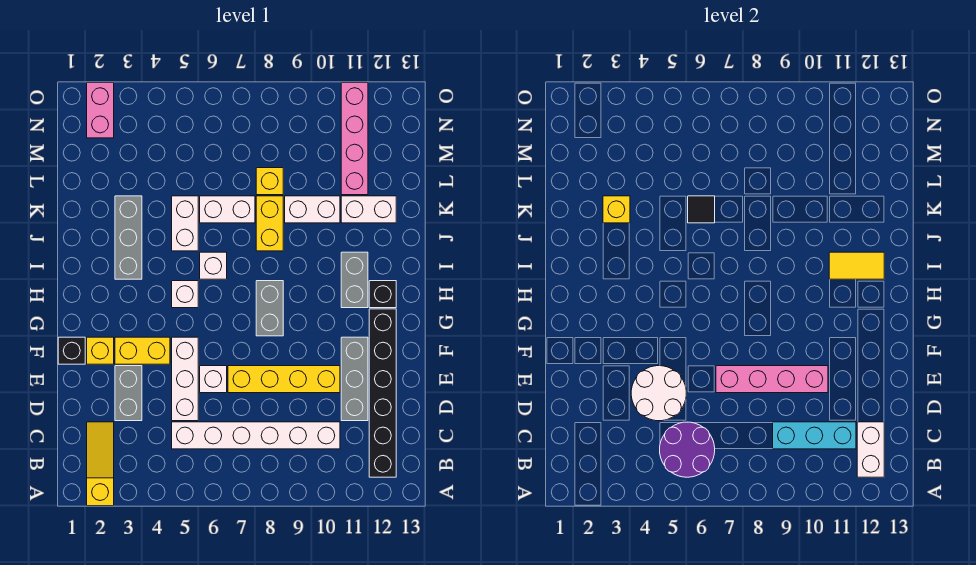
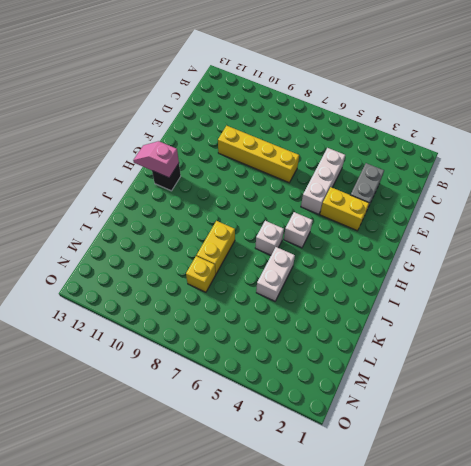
pink slope H12:H13 level 2 top 12 -> none
none -> yellow slope A2:C2 level 1 top A
none -> black brick B12:G12 level 1
none -> white brick C5:C10 level 1
none -> grey brick D11:F11 level 1

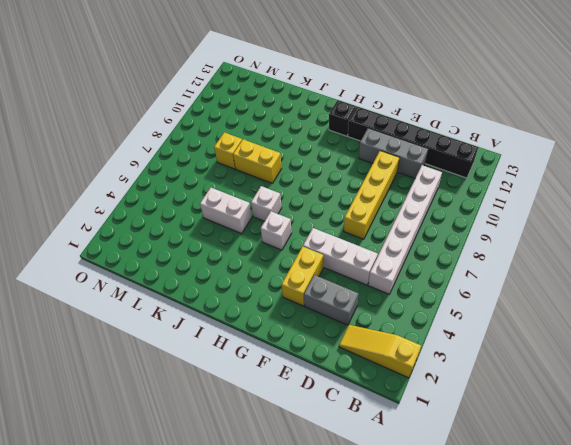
none -> white brick E6 level 1
none -> black brick F1 level 1
none -> yellow brick F2 level 1
none -> grey brick G8:H8 level 1

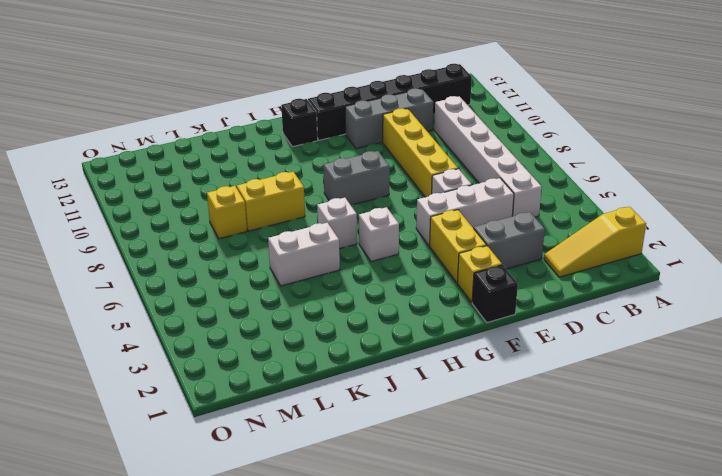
none -> grey brick H11:I11 level 1
none -> grey brick I3:K3 level 1
none -> white brick K6:K7 level 1
none -> white brick K9:K10 level 1

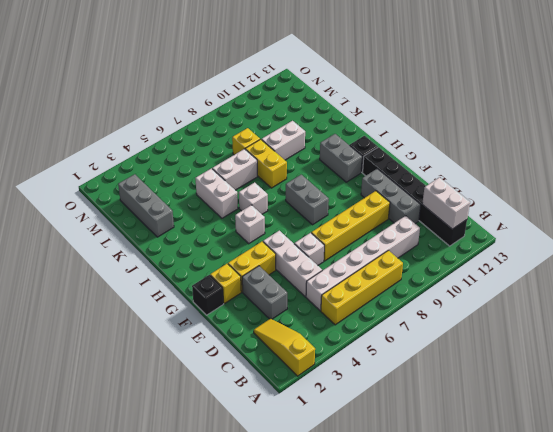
yellow brick B5:B8 level 1 -> none
grey brick K2:M2 level 1 -> grey brick I3:K3 level 1
none -> white brick K11:K12 level 1
none -> pink brick L11:O11 level 1
none -> pink brick N2:O2 level 1
none -> purple round brick B5:C6 level 2

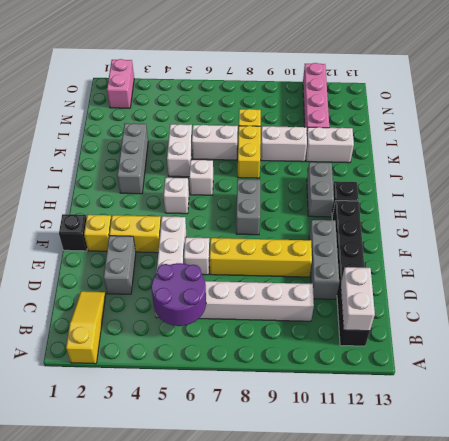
none -> cyan brick C9:C11 level 2
none -> white round brick D4:E5 level 2
none -> pink brick E7:E10 level 2
none -> yellow tile I11:I12 level 2

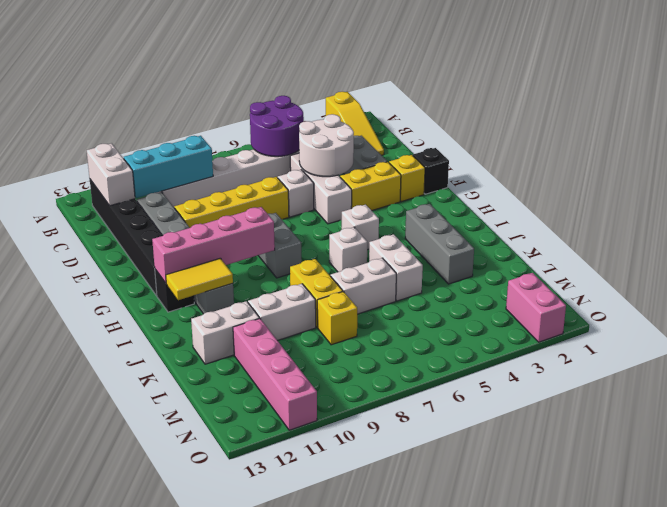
pink brick H9:H12 level 2 -> pink brick E7:E10 level 2
none -> yellow brick K3 level 2
none -> black tile K6 level 2

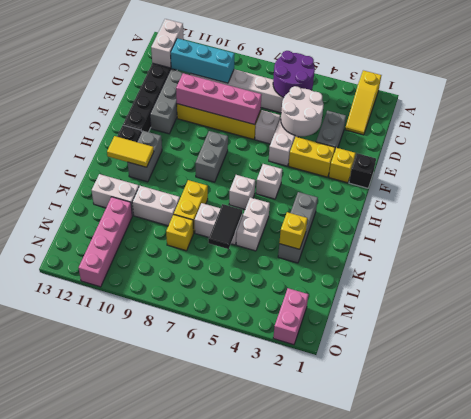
black tile K6:L6 level 2 -> black tile K6 level 2

